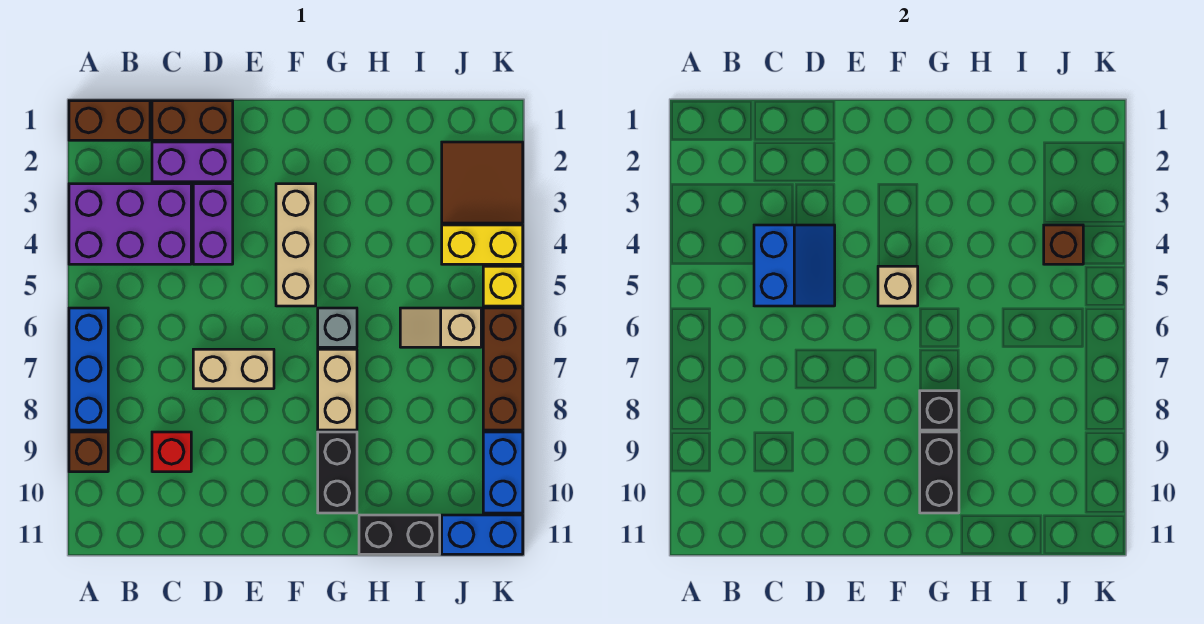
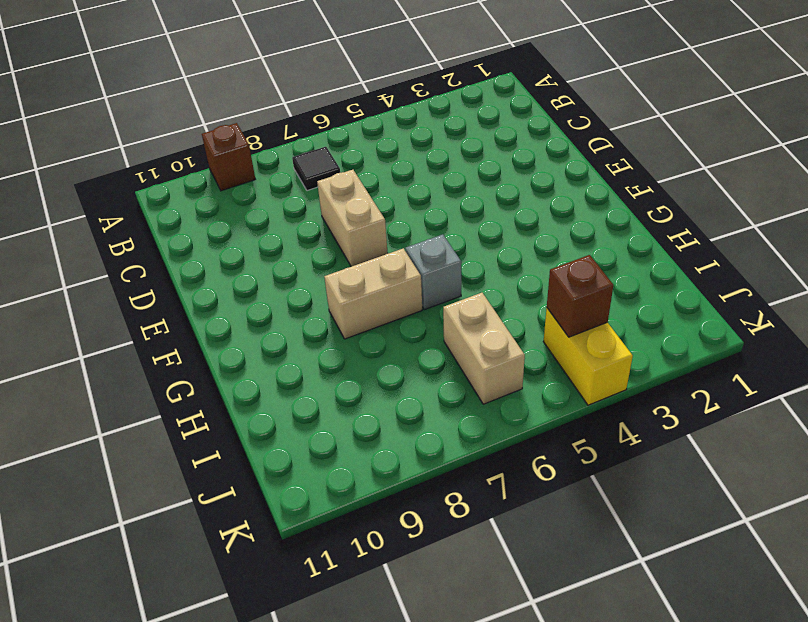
black tile B7 level 1 -> none
tan brick I6:J6 level 1 -> tan slope I6:J6 level 1 top J
none -> brown brick A1:B1 level 1
none -> purple brick A3:C4 level 1
none -> blue brick A6:A8 level 1

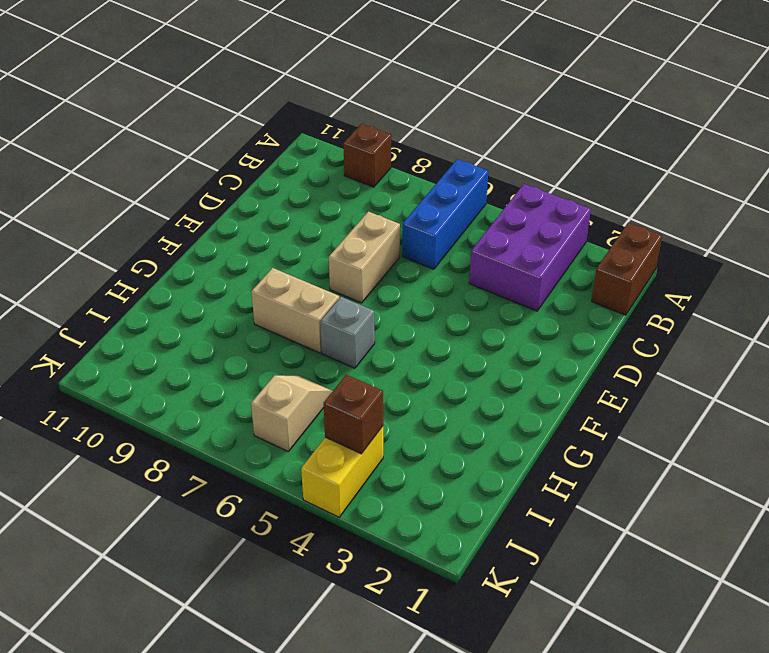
blue brick A6:C6 level 1 -> blue brick A6:A8 level 1
none -> brown brick C1:D1 level 1
none -> purple brick C2:D2 level 1
none -> red brick C9 level 1

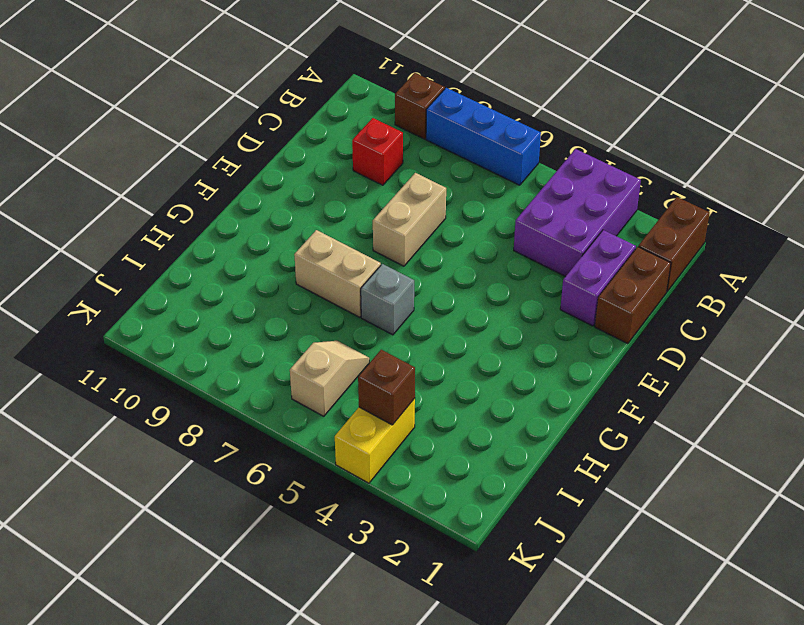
none -> purple brick D3:D4 level 1
none -> tan brick F3:F5 level 1
none -> black brick G9:G10 level 1

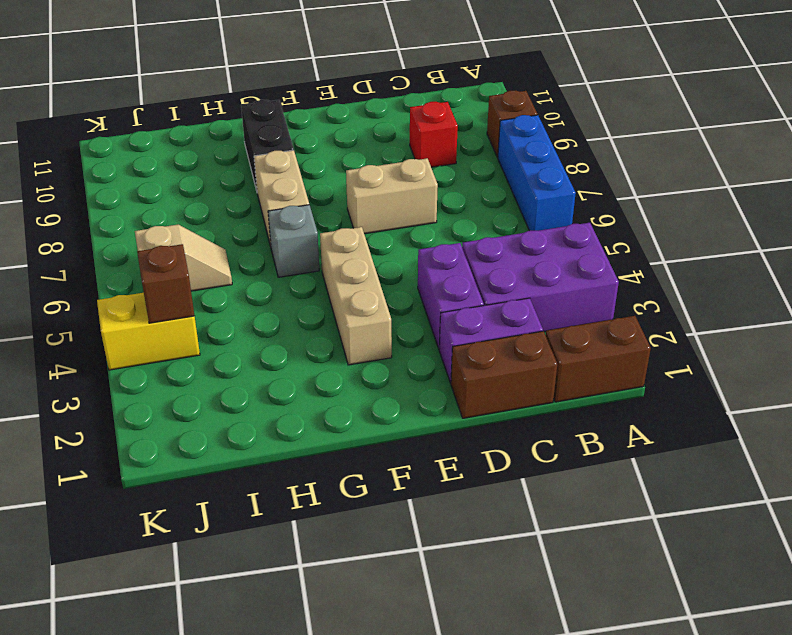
none -> black brick H11:I11 level 1
none -> brown tile J2:K3 level 1
none -> blue brick J11:K11 level 1

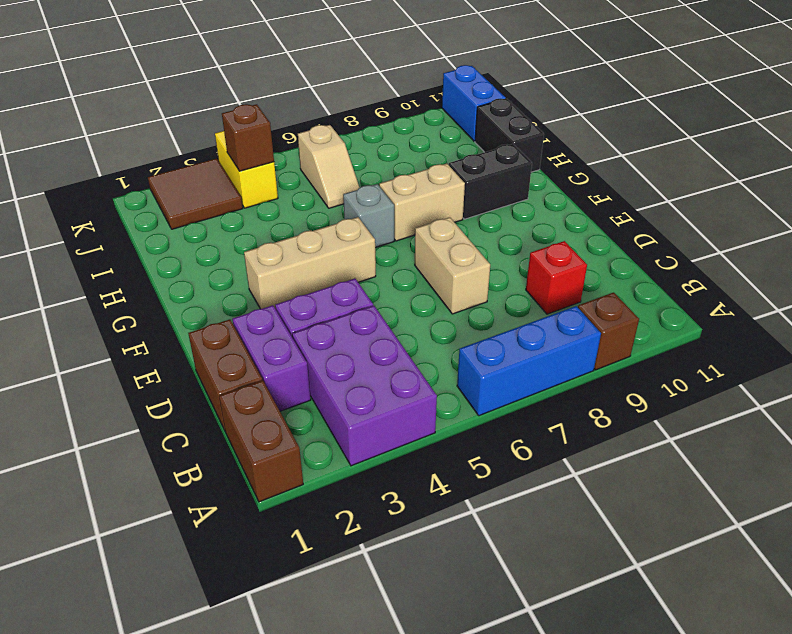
none -> yellow brick K5 level 1
none -> brown brick K6:K8 level 1
none -> blue brick K9:K10 level 1

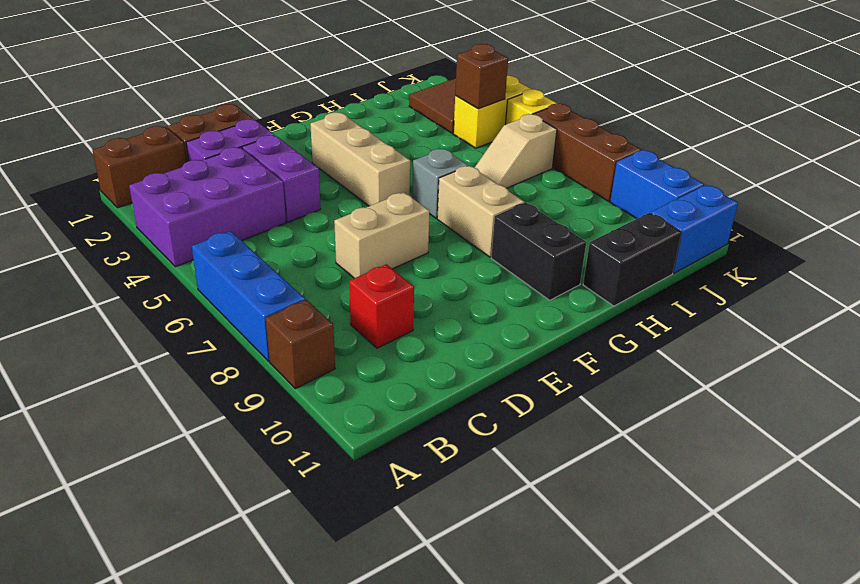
none -> blue slope C4:D5 level 2 top C
none -> tan brick F5 level 2
none -> black brick G8 level 2

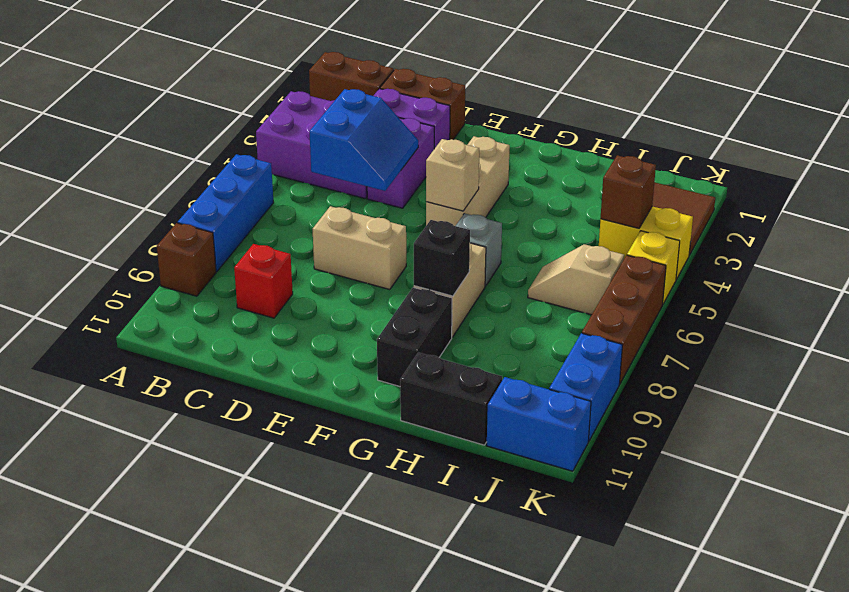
none -> black brick G9:G10 level 2

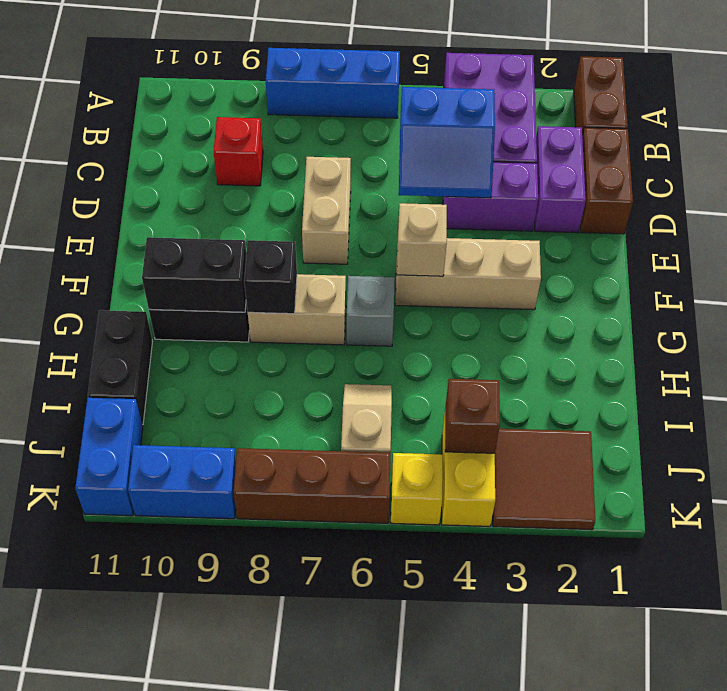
none -> brown brick A9 level 1

